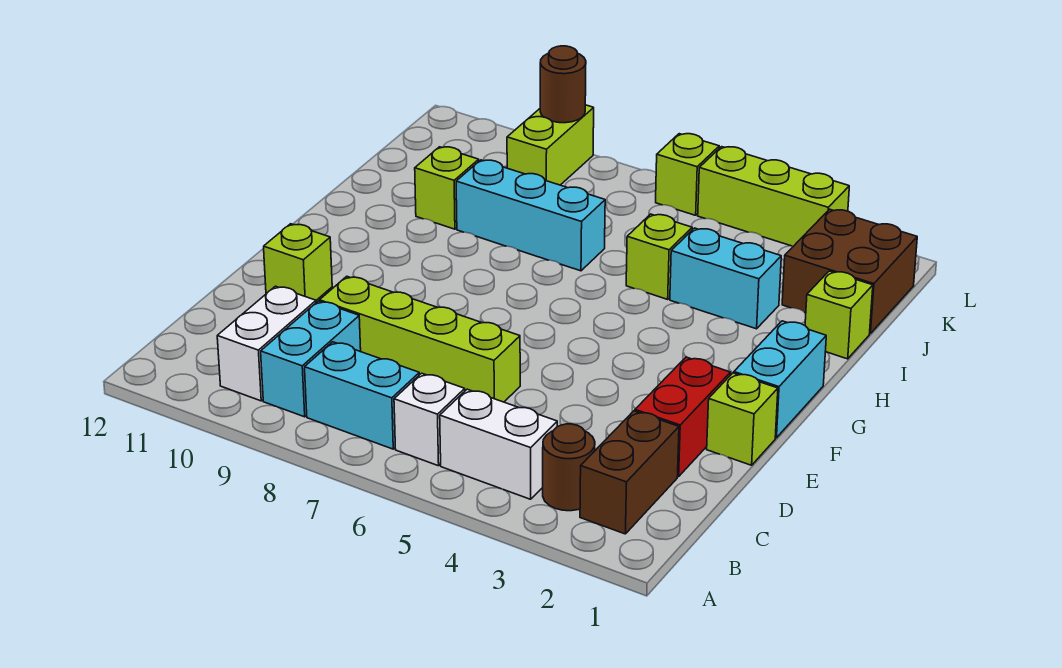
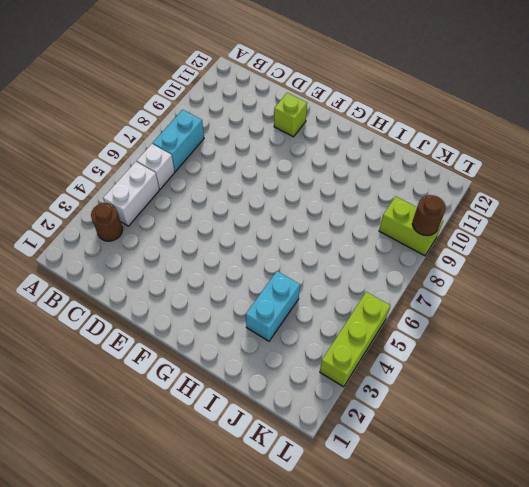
none -> brown brick B2:C2 level 1
none -> cyan brick B9:C9 level 1
none -> white brick B10:C10 level 1

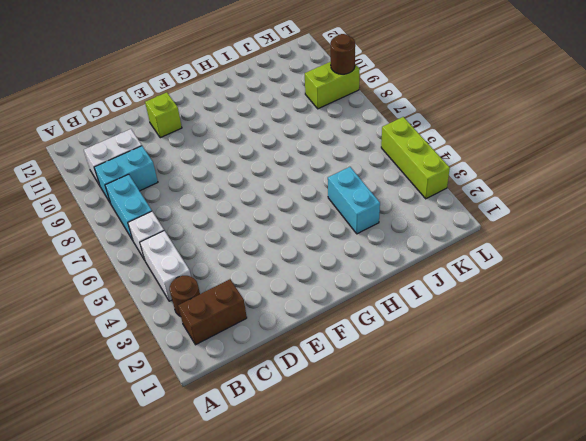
none -> red brick D2:E2 level 1
none -> lime brick D6:D9 level 1
none -> lime brick E1 level 1

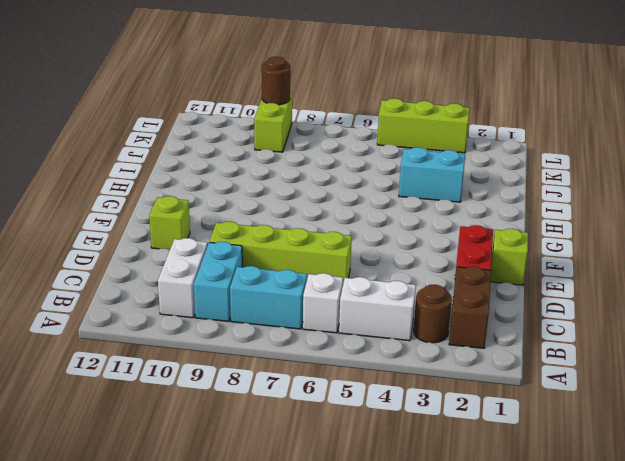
none -> cyan brick F1:G1 level 1
none -> lime brick I1 level 1
none -> lime brick I5 level 1

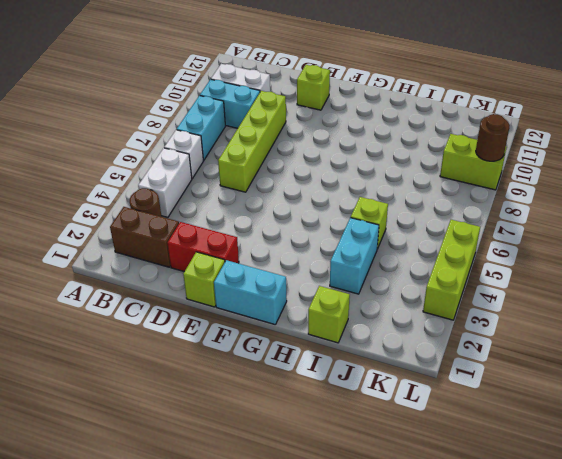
none -> cyan brick I7:I9 level 1
none -> lime brick I10 level 1
none -> brown brick J1:K2 level 1

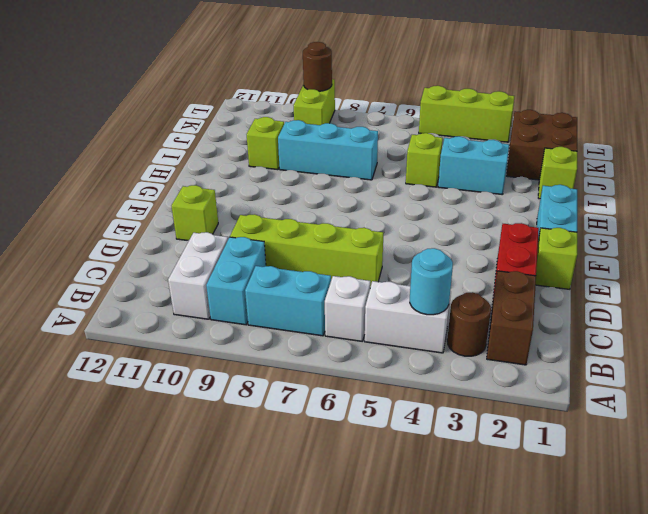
cyan round brick B4 level 2 -> none
none -> lime brick L6 level 1

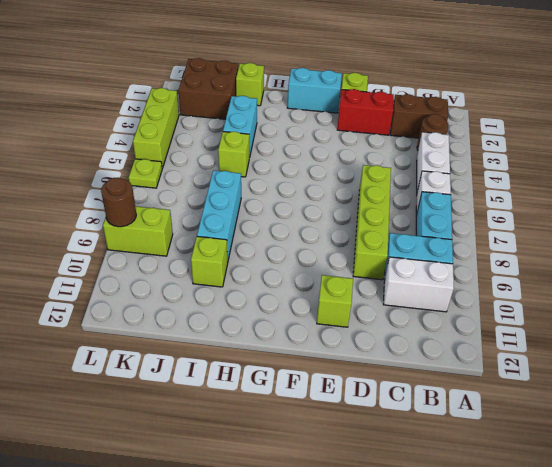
lime plate L6 level 1 -> lime brick L6 level 1

